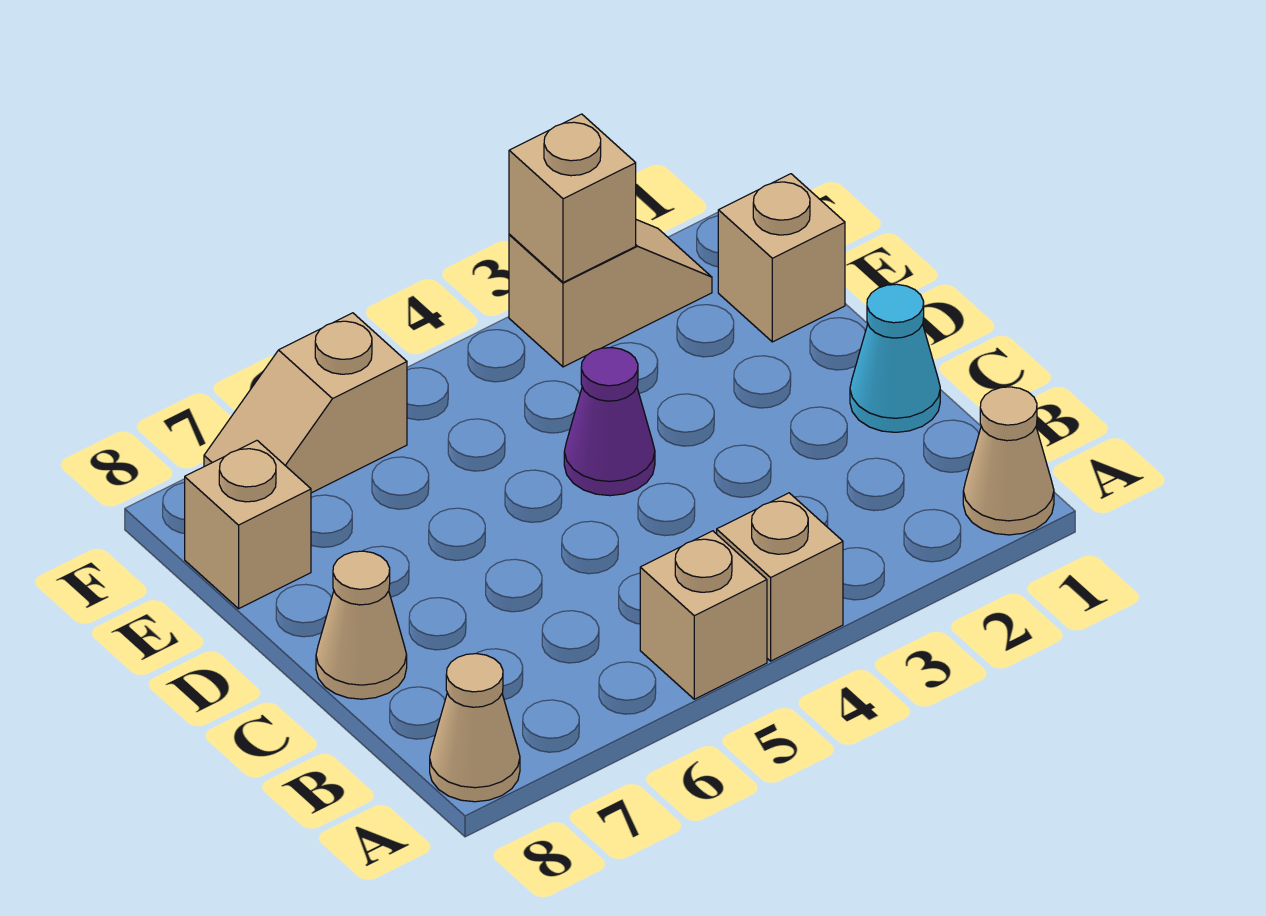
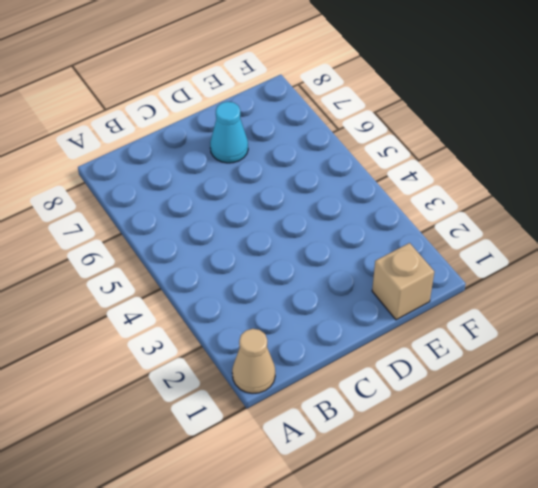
cyan cone D7 level 1 -> cyan cone C1 level 1
none -> tan brick A4 level 1
none -> tan brick A5 level 1
none -> tan cone A8 level 1

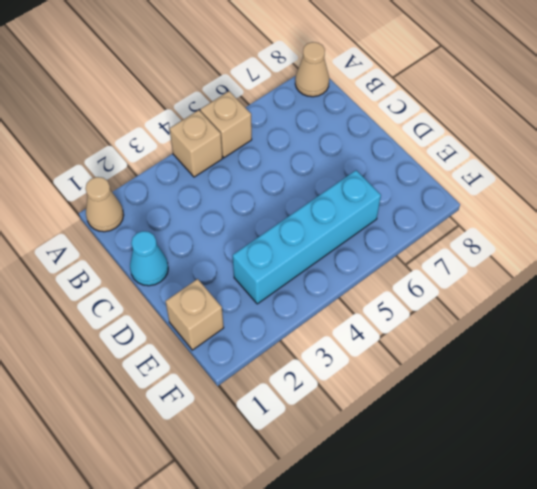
cyan brick E3:E6 level 1 -> none
none -> tan cone C8 level 1
none -> purple cone D4 level 1
none -> tan brick E8 level 1

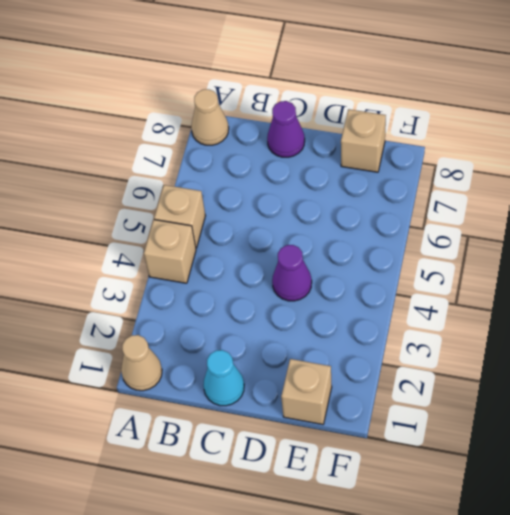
purple cone C8 level 1 -> tan cone C8 level 1
none -> tan slope F2:F3 level 1 top 3
none -> tan slope F6:F7 level 1 top 6
none -> tan brick F3 level 2

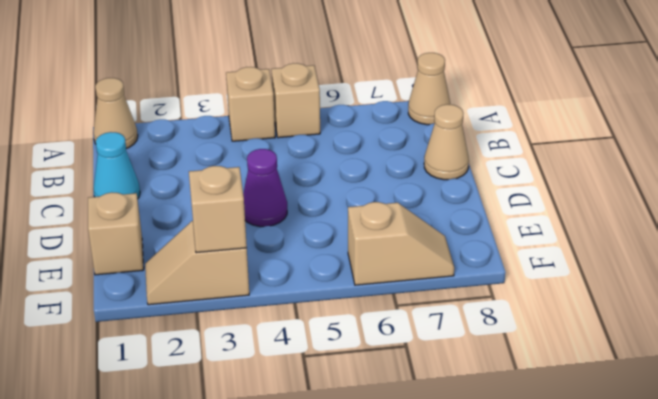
none -> tan brick E8 level 1

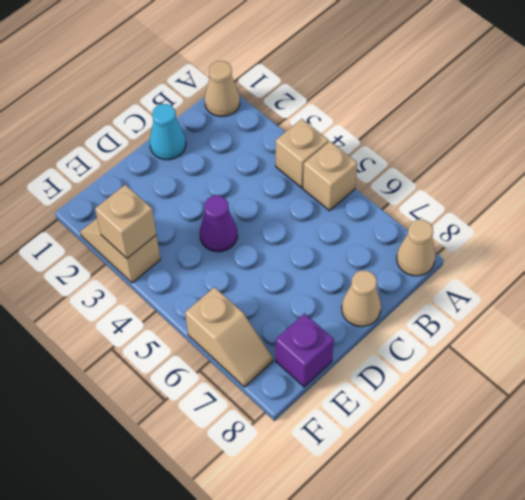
purple brick E8 level 1 -> tan brick E8 level 1
none -> tan brick E1 level 1

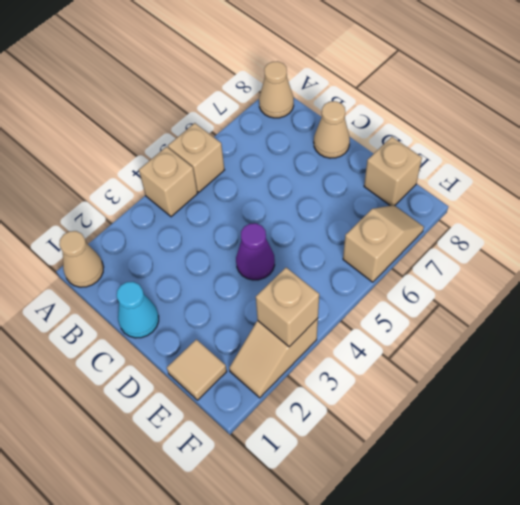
tan tile E1 level 1 -> tan brick E1 level 1

